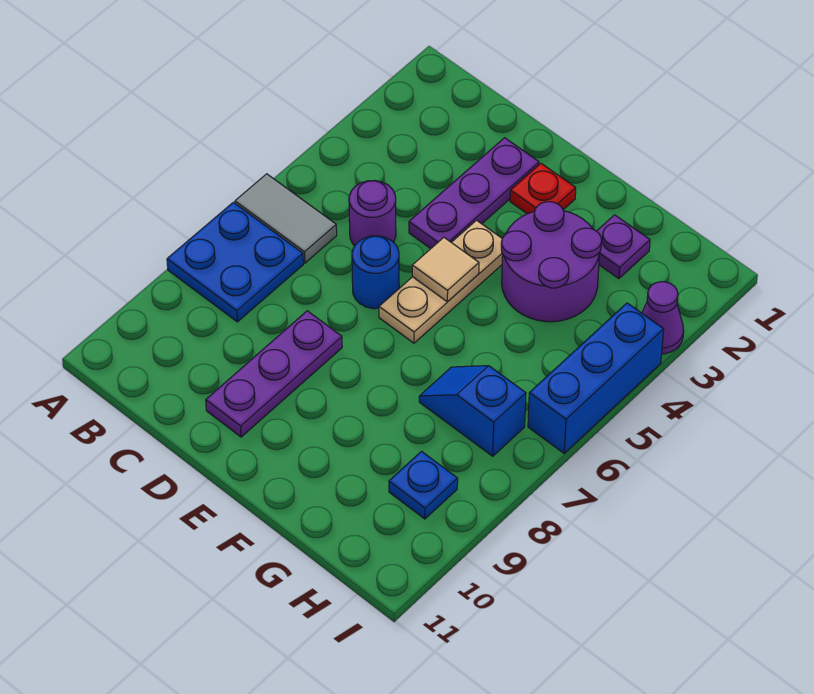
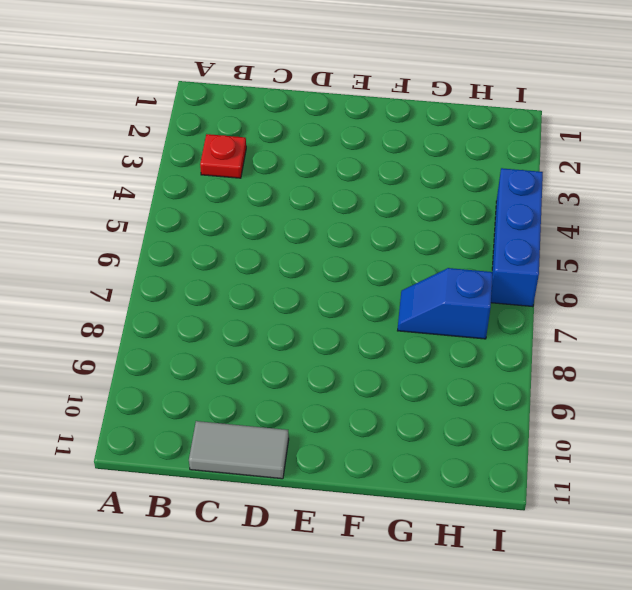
red plate B3 level 1 -> red plate E2 level 1
grey tile C11:D11 level 1 -> grey tile A6:B6 level 1
none -> blue plate A7:B8 level 1
none -> purple round brick C5 level 1
none -> purple plate D2:D4 level 1

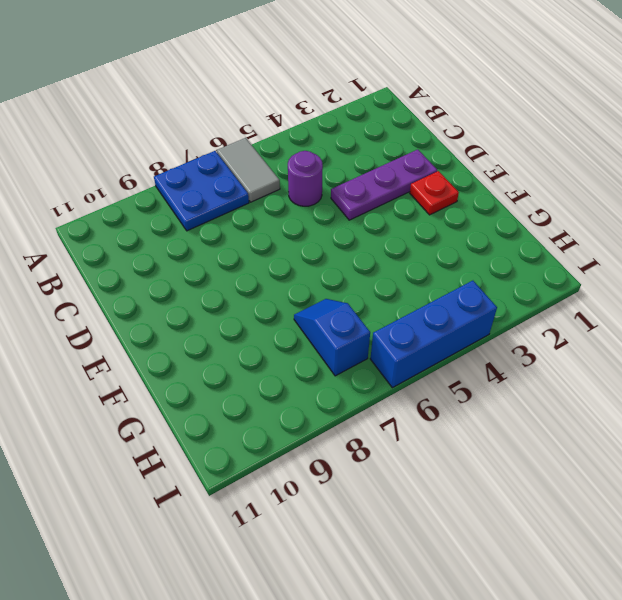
none -> blue round brick D6 level 1
none -> purple plate D8:D10 level 1
none -> tan plate E4:E6 level 1

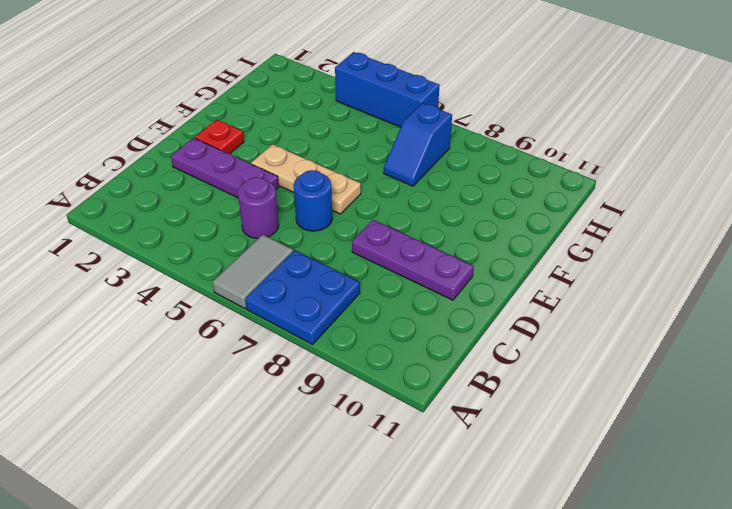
none -> purple round brick F3:G4 level 1
none -> purple plate G2 level 1
none -> blue plate H9 level 1

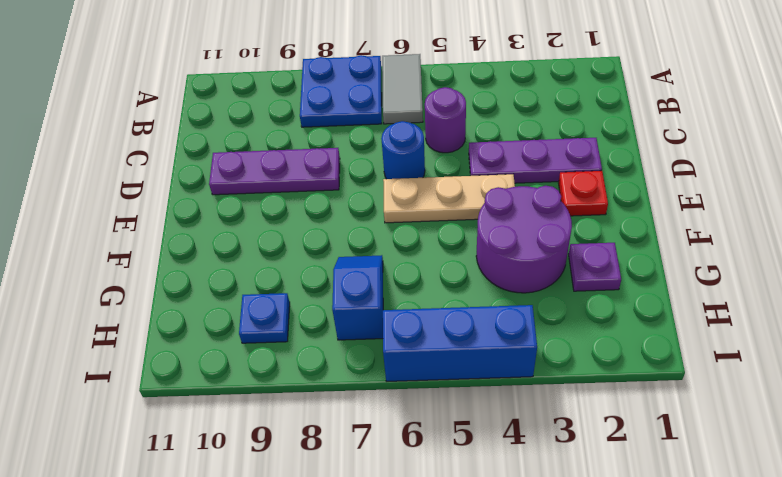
none -> purple cone I3 level 1
none -> tan tile E5 level 2

